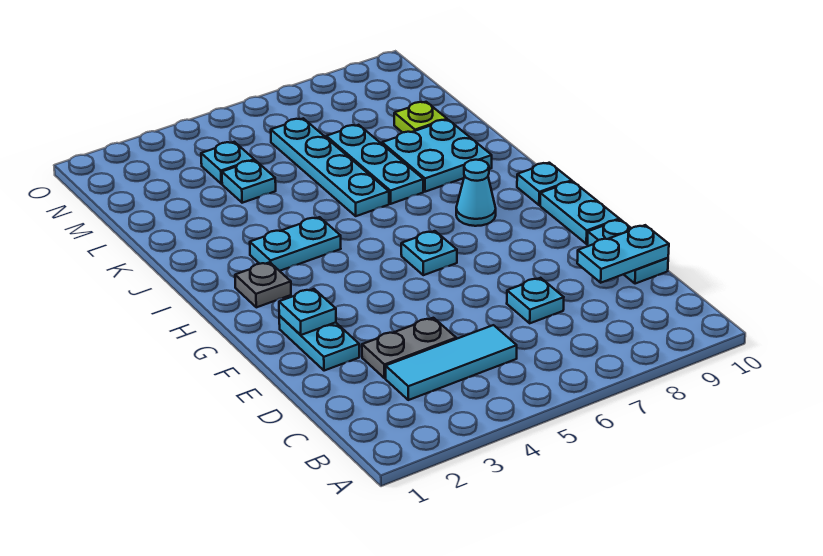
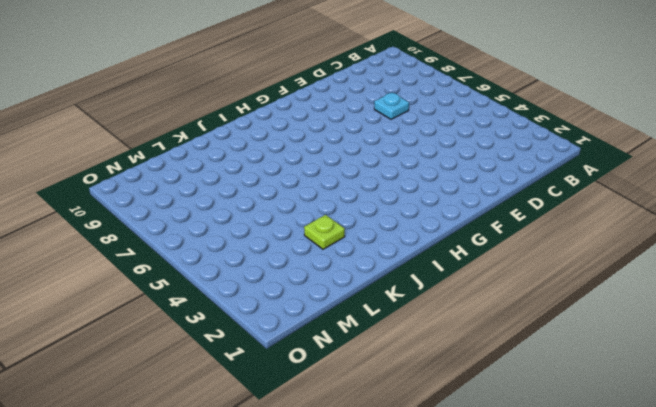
lime plate K3 level 1 -> lime plate L9 level 1
none -> cyan tile C3:C5 level 1
none -> grey plate D3:D4 level 1
none -> cyan plate D10:E10 level 1

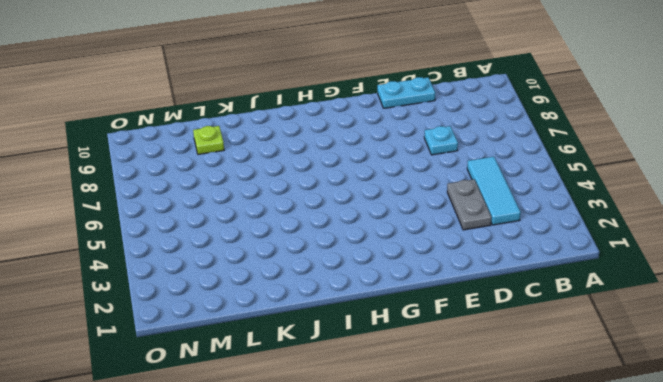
none -> cyan plate E2:F2 level 1
none -> cyan plate F10:G10 level 1
none -> cyan plate G6 level 1

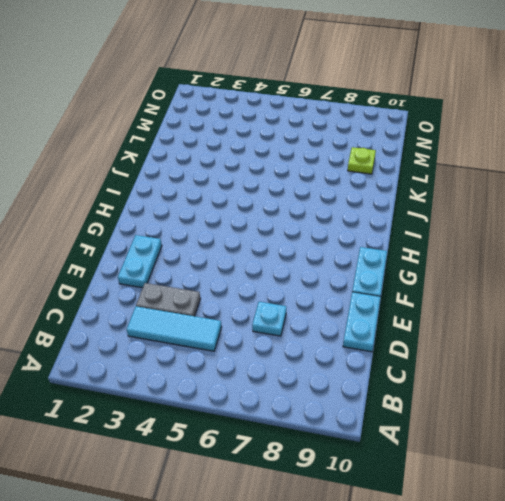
none -> cyan plate G6 level 1
none -> grey plate H2 level 1
none -> cyan cone H8 level 1

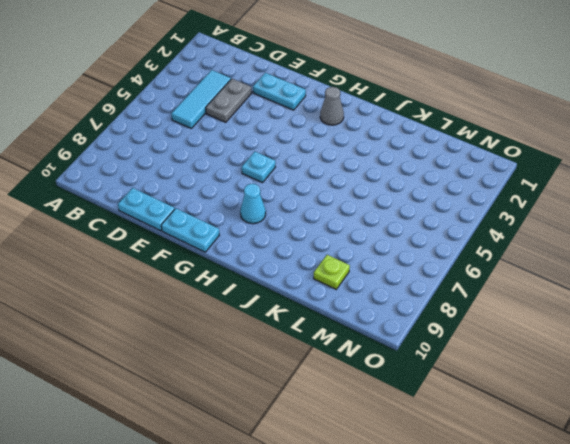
grey cone H2 level 1 -> grey plate H2 level 1
none -> cyan plate D7 level 1
none -> cyan plate H10 level 1
none -> cyan plate I3:I4 level 1

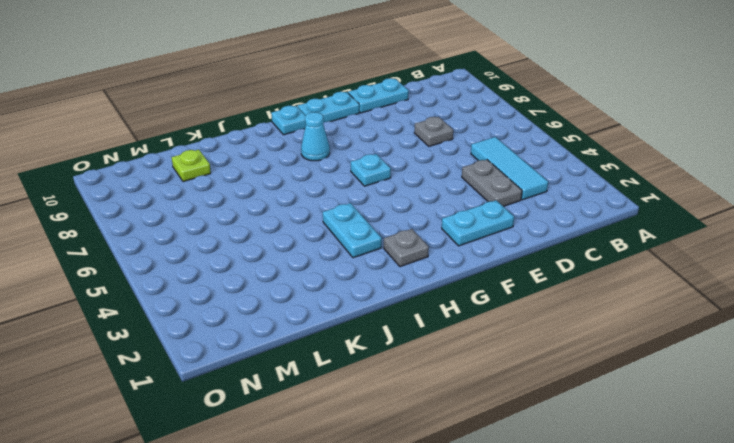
grey plate D7 level 1 -> cyan plate D7 level 1
none -> cyan plate J6:M6 level 1
none -> cyan plate J7:L7 level 1
none -> cyan plate J8:K9 level 1

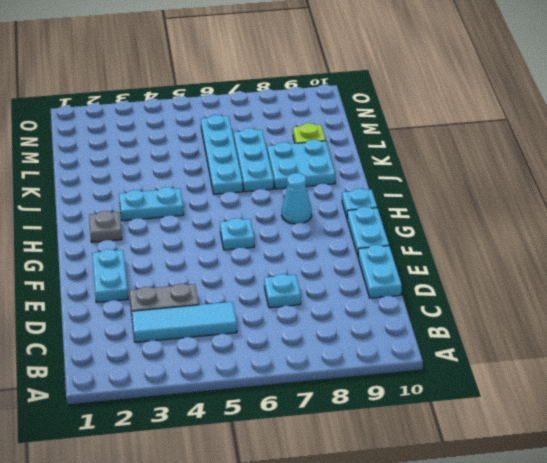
none -> cyan plate L4 level 1
none -> cyan plate M4 level 1
none -> cyan plate D9:D10 level 2

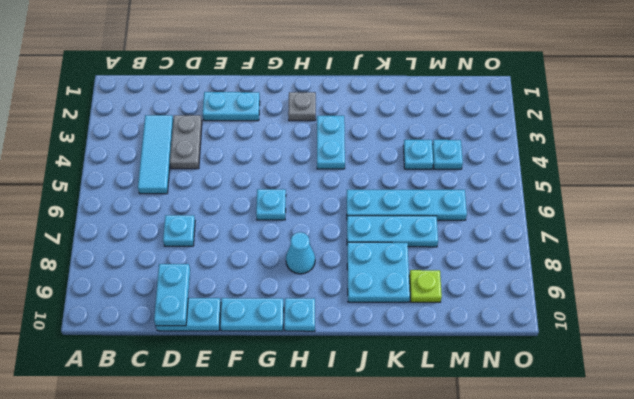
none -> cyan plate F2 level 2

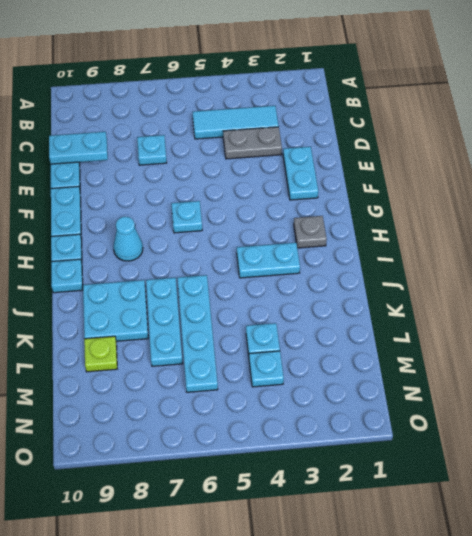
cyan plate I10 level 1 -> cyan plate F2 level 2

